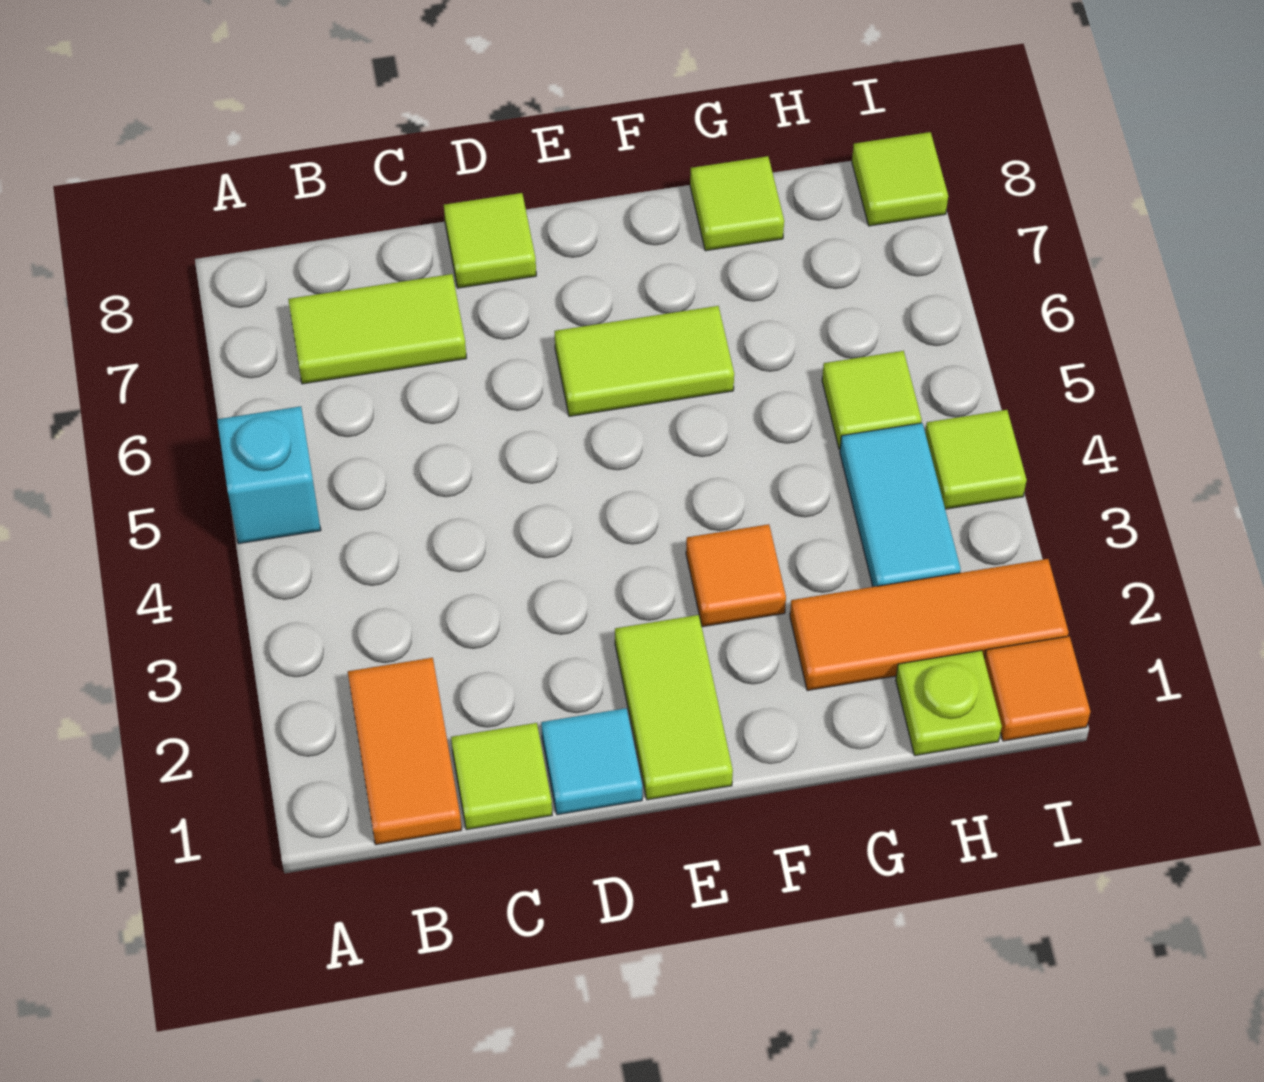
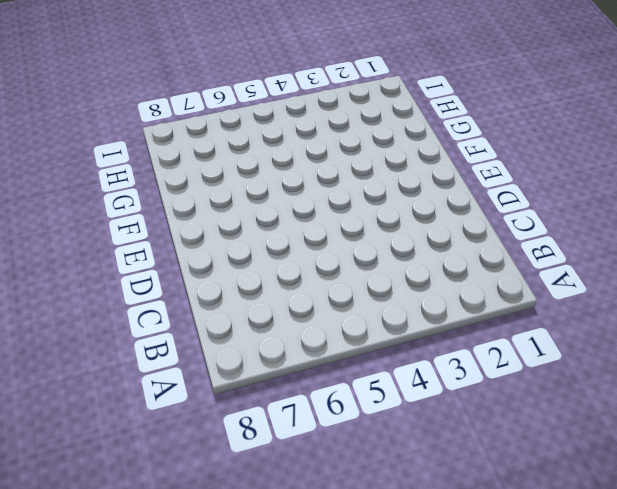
none -> cyan brick A5 level 1
none -> orange tile B1:B2 level 1
none -> lime tile B7:C7 level 1

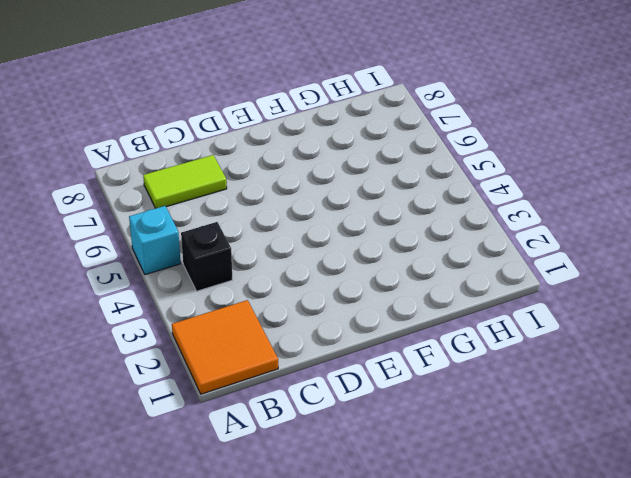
orange tile A1:B2 level 1 -> orange tile B1:B2 level 1
black brick B4 level 1 -> none
none -> lime tile C1 level 1
none -> cyan tile D1 level 1
none -> lime tile D8 level 1

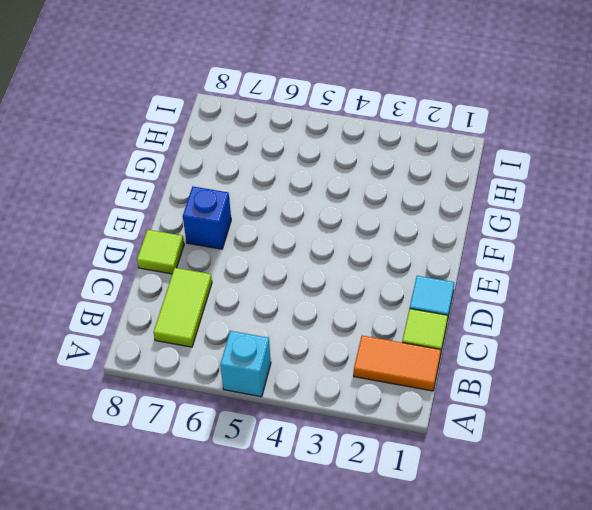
blue brick E7 level 1 -> none
none -> lime tile E1:E2 level 1
none -> lime tile E6:F6 level 1
none -> orange tile F3 level 1

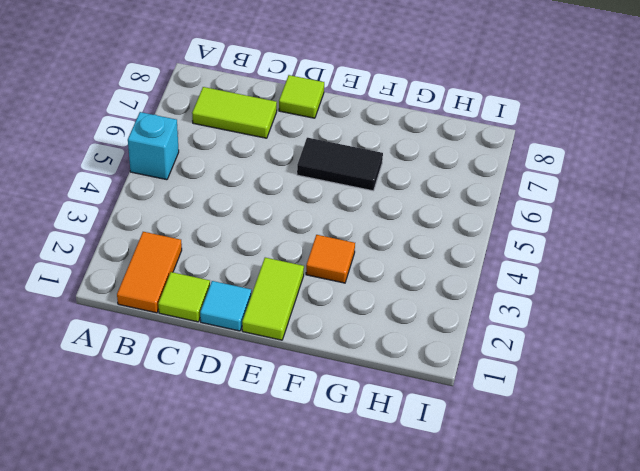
black tile E6:F6 level 1 -> lime tile E6:F6 level 1
none -> orange tile G2:I2 level 1
none -> lime tile G8 level 1
none -> lime plate H1 level 1

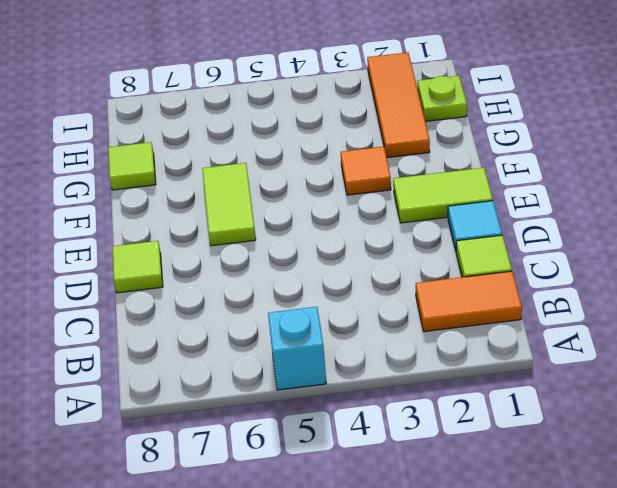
none -> lime tile B7:C7 level 1
none -> cyan tile H3:H4 level 1
none -> lime tile H5 level 1

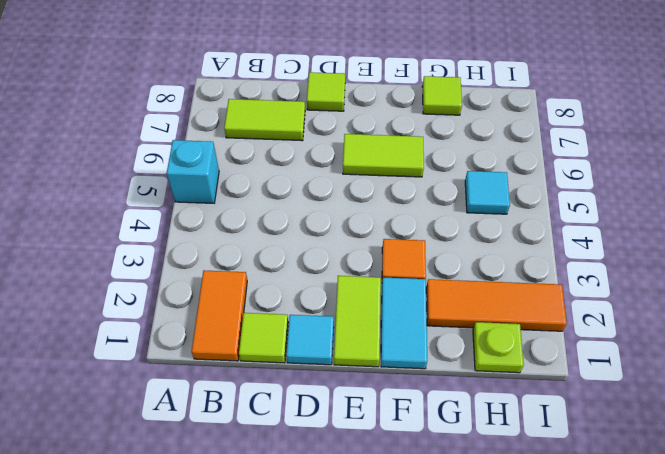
cyan tile F1:F2 level 1 -> cyan tile H3:H4 level 1
cyan tile H5 level 1 -> lime tile H5 level 1
none -> orange tile I1 level 1
none -> lime tile I4 level 1
none -> lime tile I8 level 1

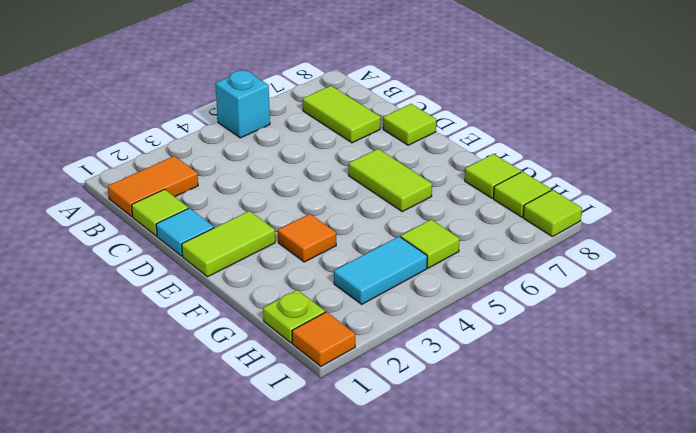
lime tile H8 level 1 -> lime tile I4 level 1
none -> orange tile G2:I2 level 1

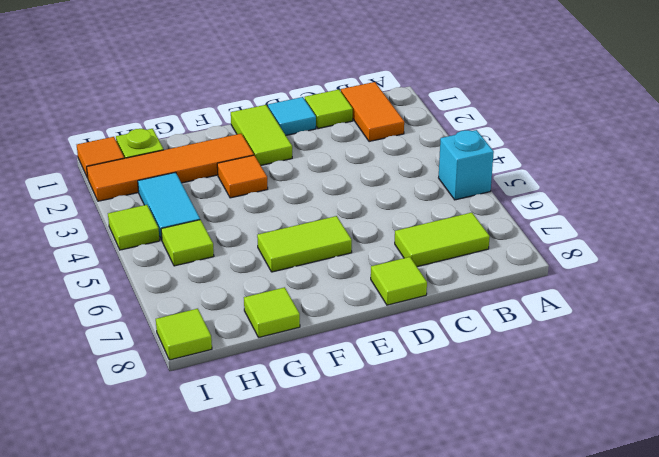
orange tile F2:I2 level 1 -> orange tile G2:I2 level 1

